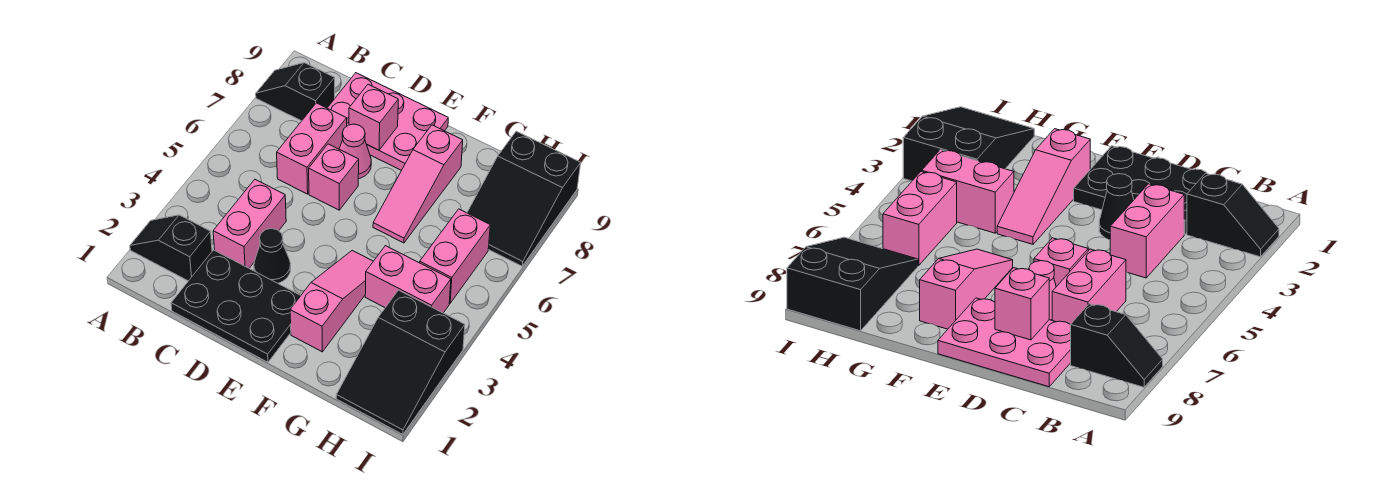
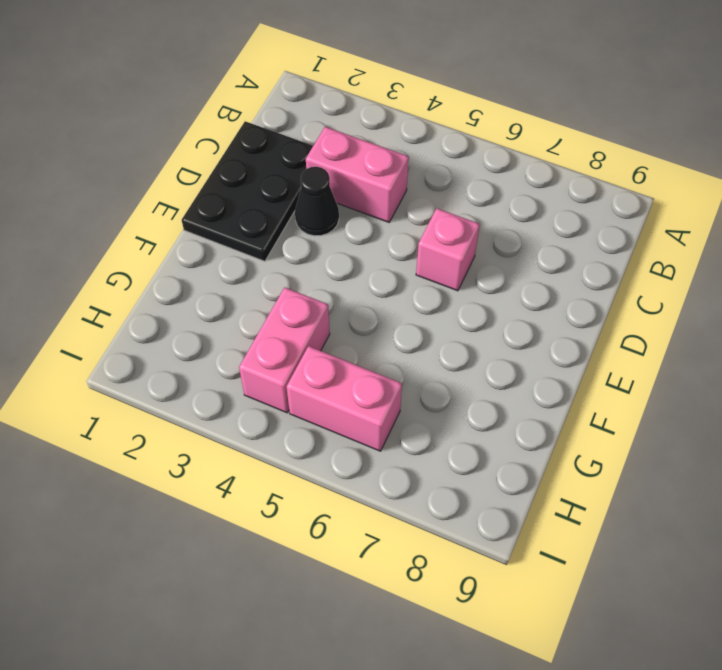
none -> black slope A2:B2 level 1 top B
none -> black slope A8:B8 level 1 top B
none -> pink brick C6:C7 level 1

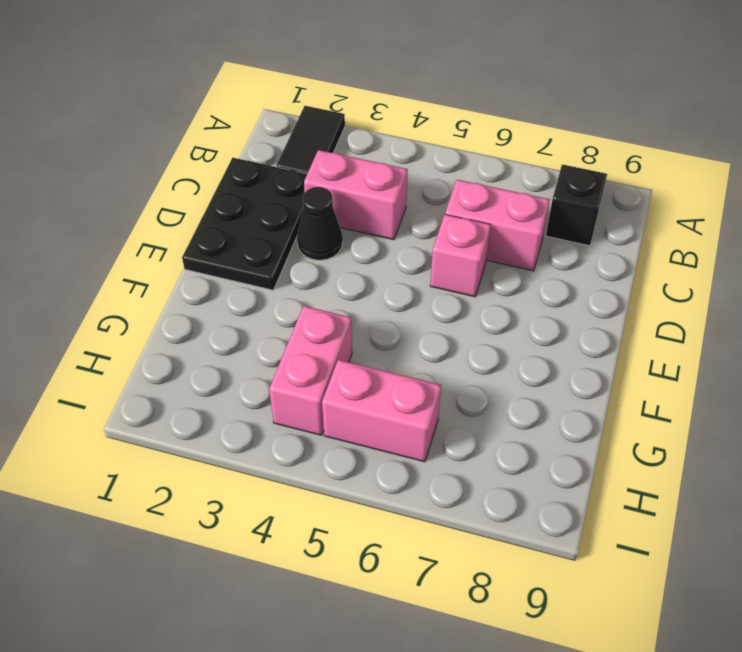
black tile A2:B2 level 1 -> black slope A2:B2 level 1 top B
none -> pink plate C8:E9 level 1
none -> pink cone D7 level 1
none -> pink slope F2:F4 level 1 top 2

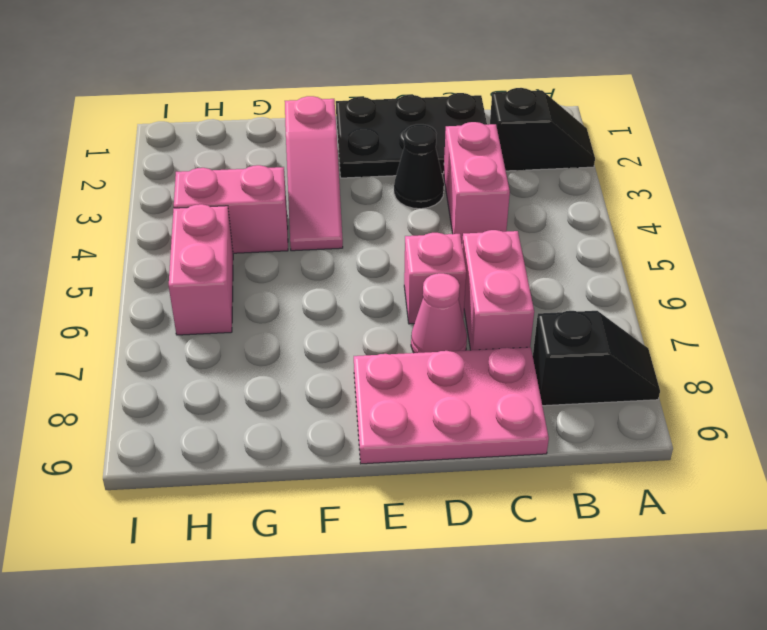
none -> pink slope F6:F8 level 1 top 8
none -> black slope H1:I3 level 1 top 3
none -> black slope H7:I9 level 1 top 9

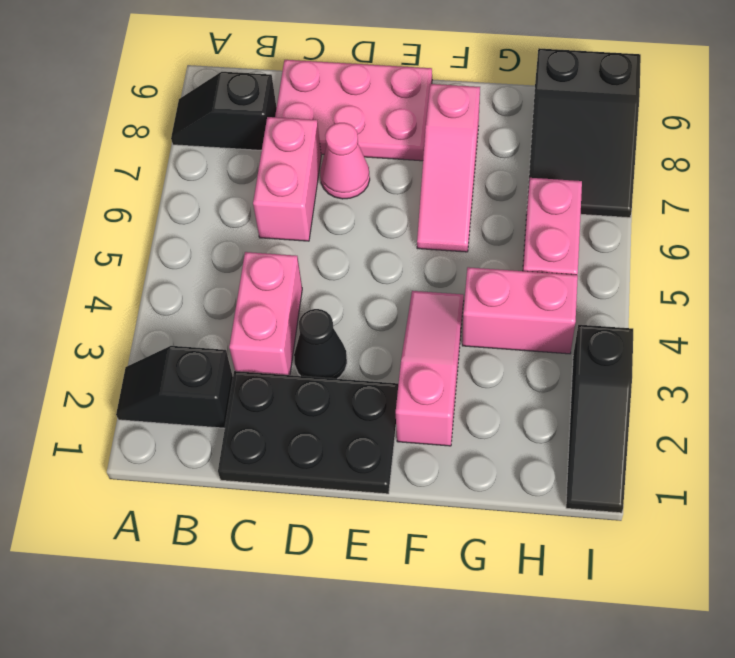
black slope I1:I3 level 1 top 3 -> black slope H1:I3 level 1 top 3
none -> pink brick D6 level 1
none -> pink brick D8 level 2

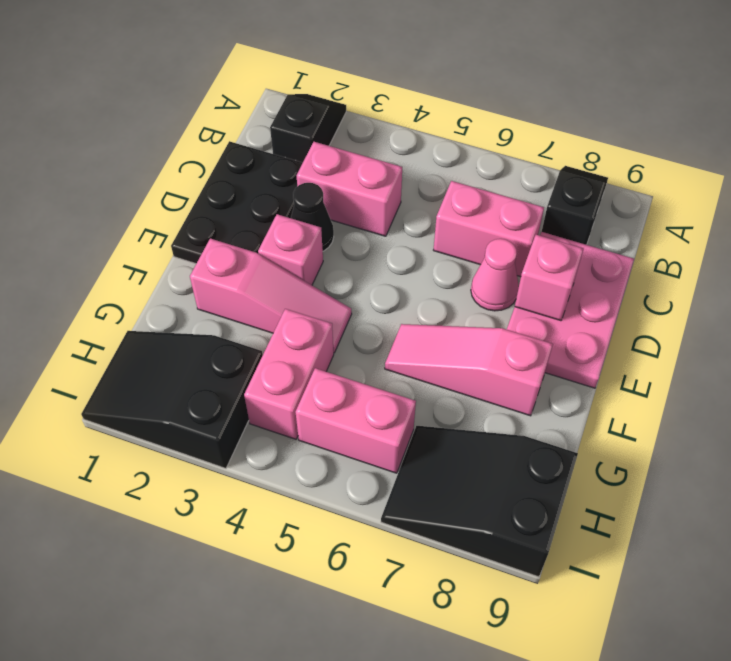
pink brick E3 level 1 -> pink brick D6 level 1

